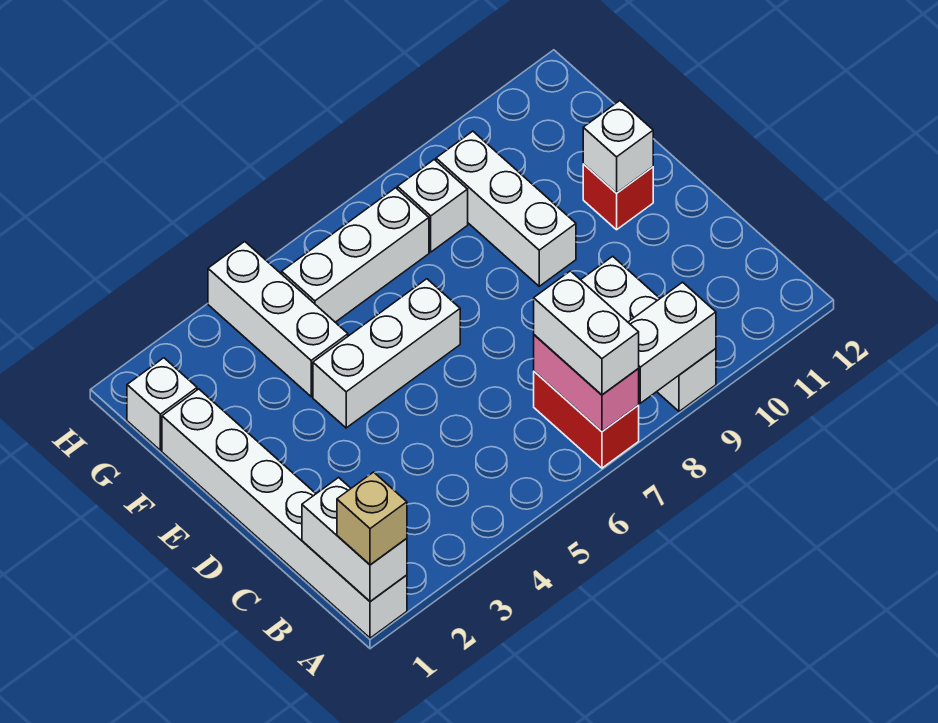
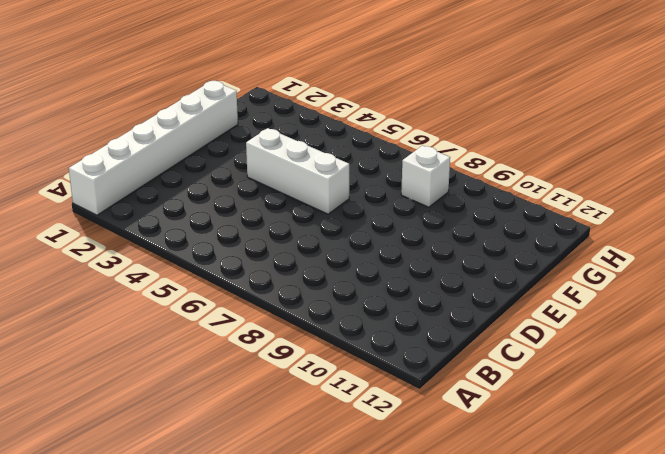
none -> red brick A7:B7 level 1
none -> white brick A9:C9 level 1
none -> white brick E9:G9 level 1

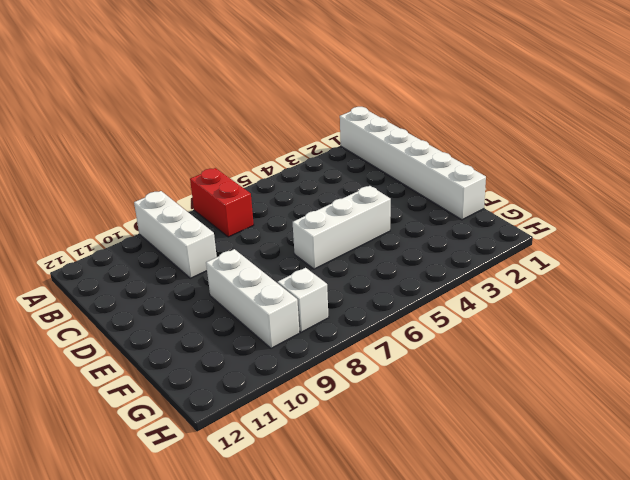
none -> red brick E11 level 1
none -> white brick F4:H4 level 1
none -> white brick G1 level 1

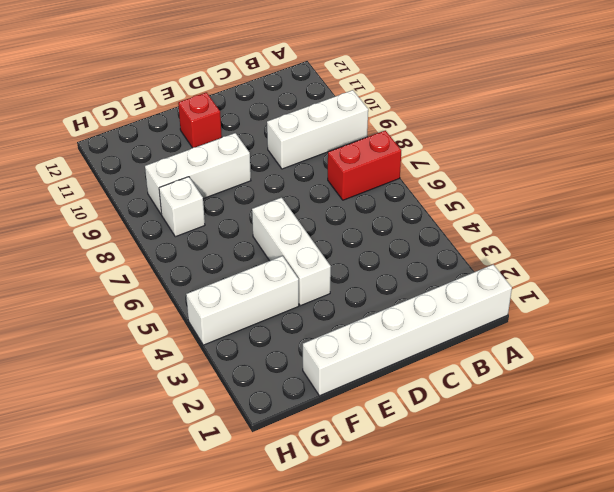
none -> white brick G1 level 1
none -> white brick G5:G7 level 1
none -> white brick A1:B1 level 2

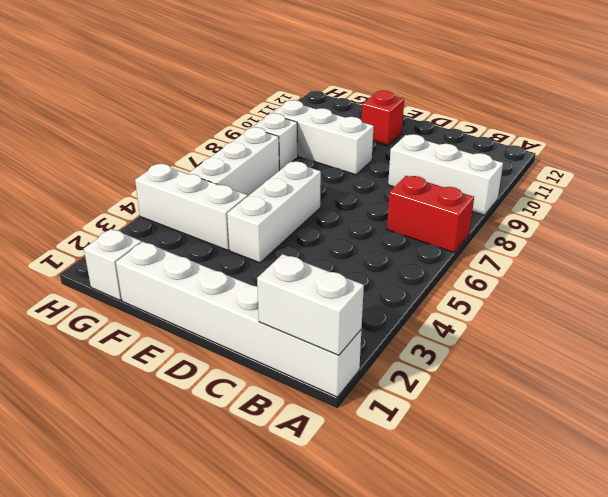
none -> pink brick A7:B7 level 2
none -> white brick A8:A9 level 2
none -> white brick E11 level 2

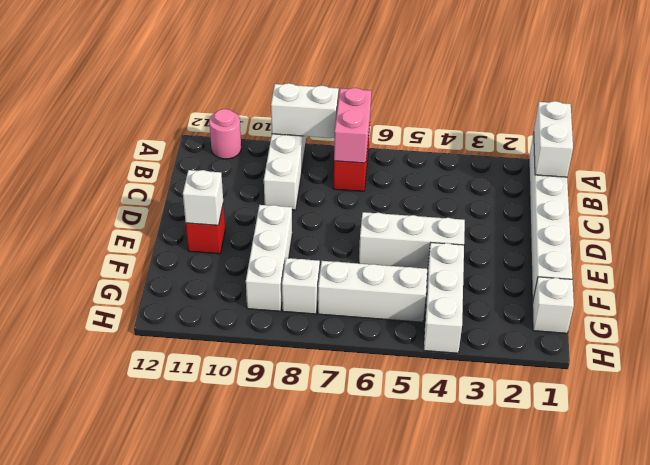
pink round brick A11 level 1 -> none
none -> tan brick A1 level 3
none -> white brick A7:B7 level 3

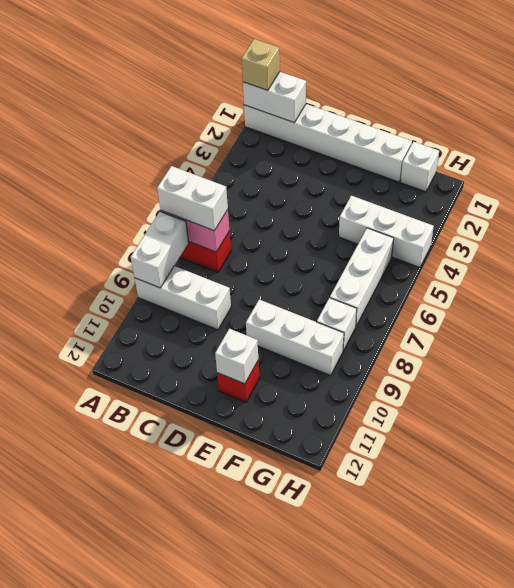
none -> white brick E4:E6 level 1

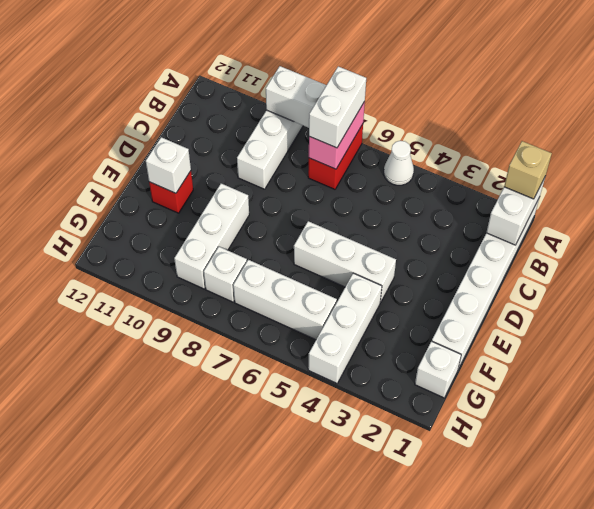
white cone A5 level 1 -> none

